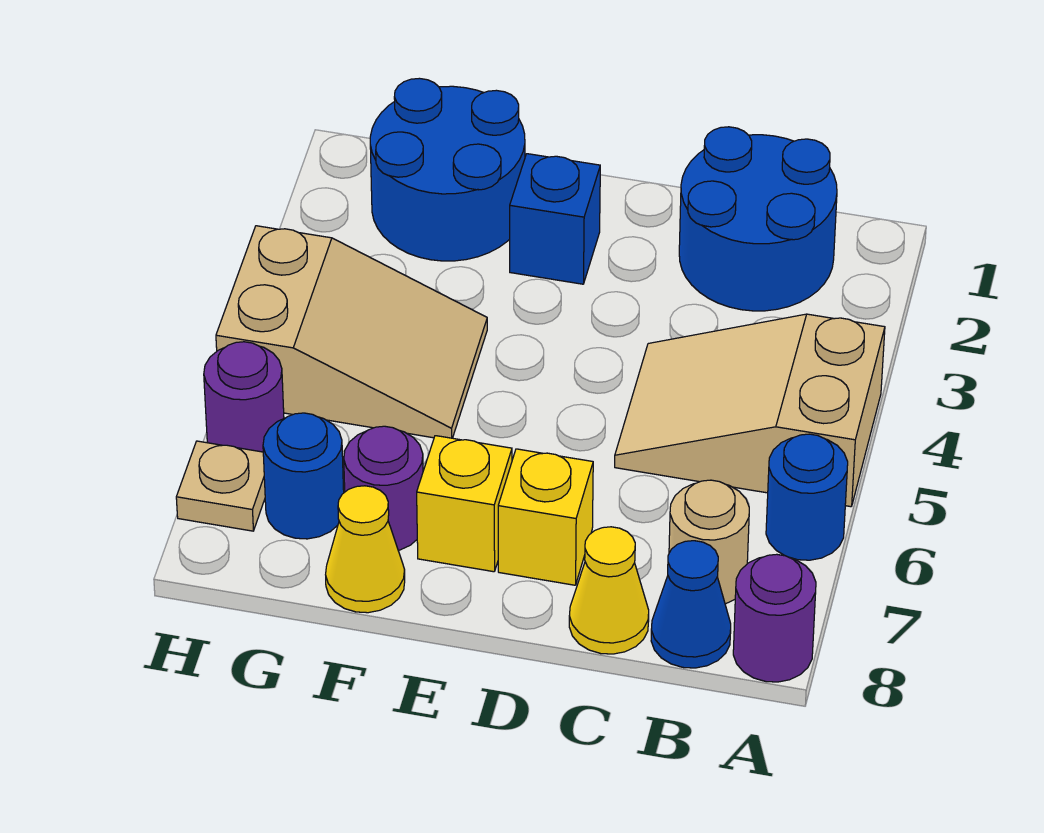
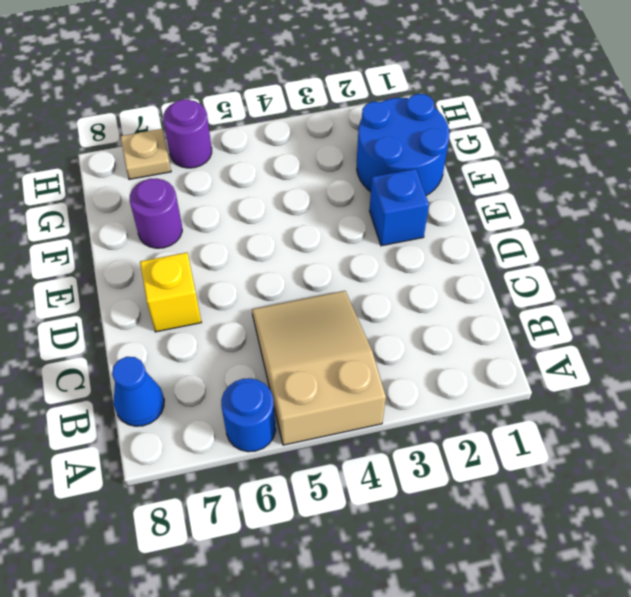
none -> purple round brick A8 level 1
none -> blue round brick B1:C2 level 1
none -> tan round brick B7 level 1

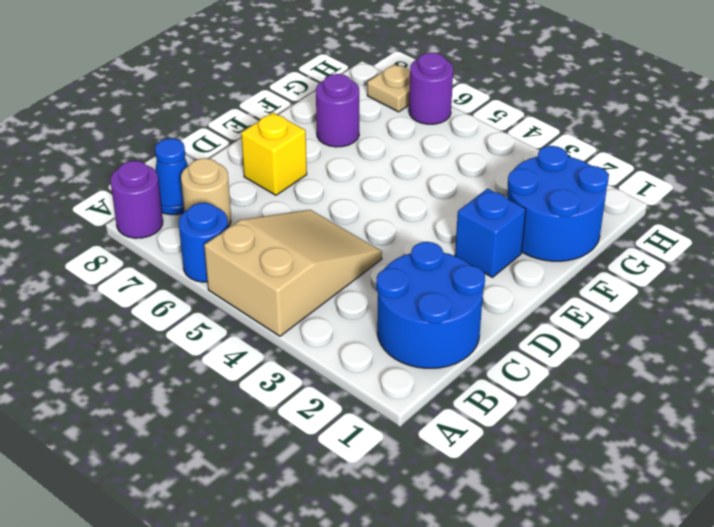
none -> yellow cone C8 level 1
none -> yellow brick E7 level 1
none -> tan slope F4:H5 level 1 top H

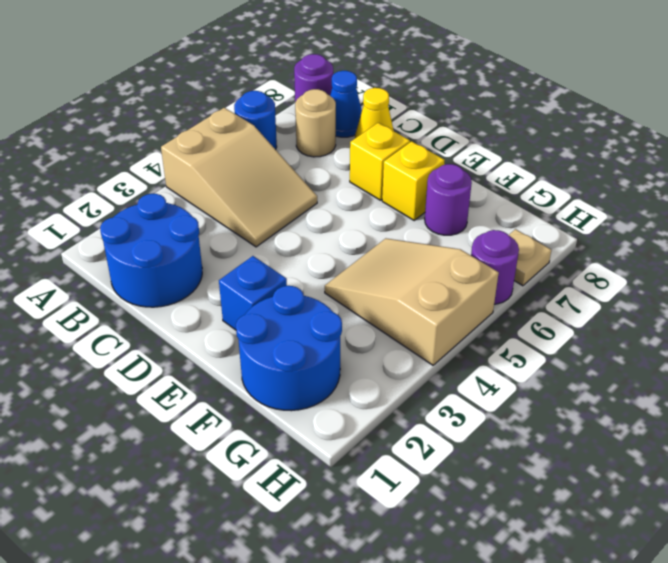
none -> yellow cone F8 level 1
none -> blue round brick G7 level 1

